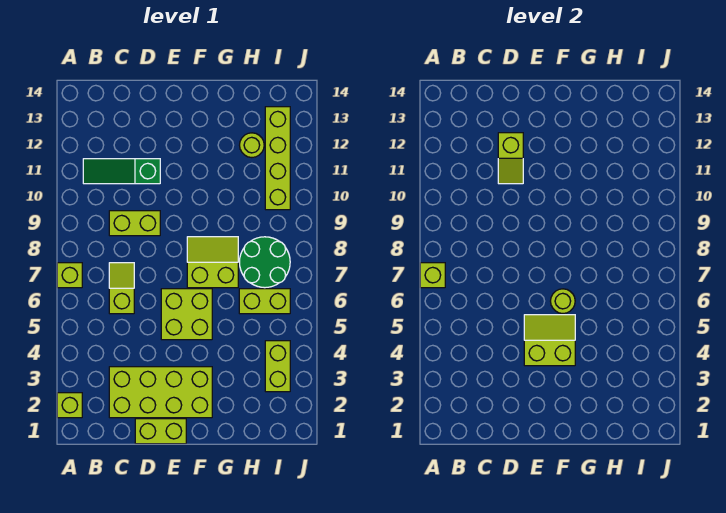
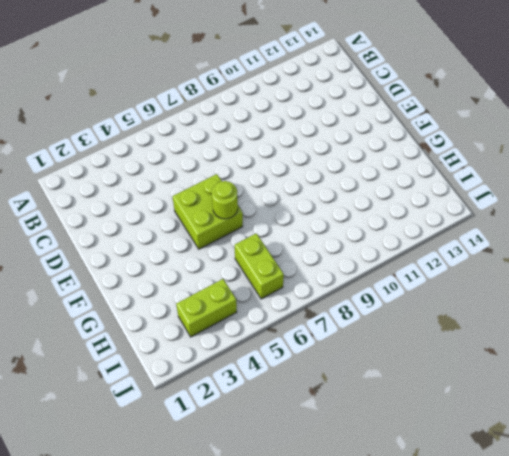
none -> lime brick A2 level 1
none -> lime brick A7 level 1
none -> green slope B11:D11 level 1 top D

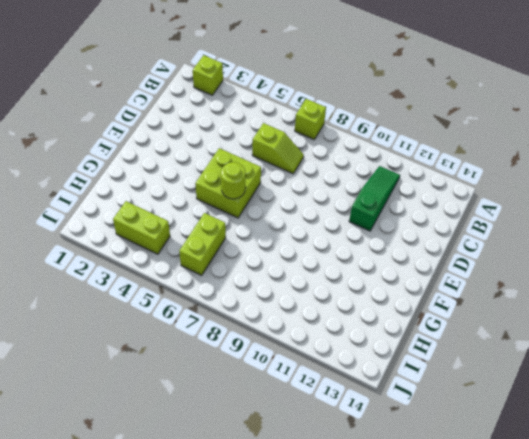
none -> lime brick C2:F3 level 1
none -> lime brick C9:D9 level 1
none -> lime brick D1:E1 level 1

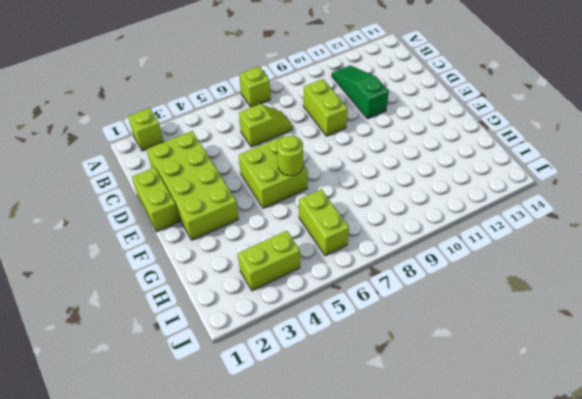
none -> lime slope F7:G8 level 1 top 7
none -> green round brick H7:I8 level 1
none -> lime round brick H12 level 1

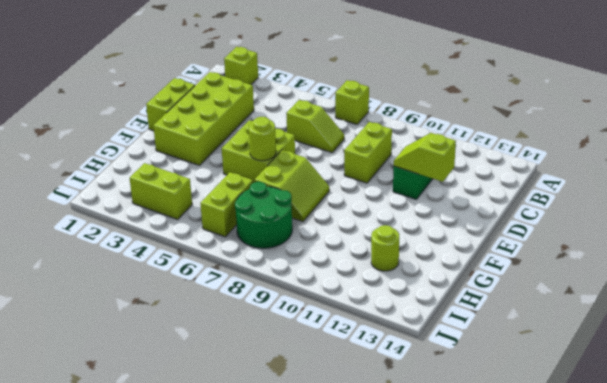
none -> lime brick I10:I13 level 1
none -> lime brick A7 level 2
none -> lime slope E4:F5 level 2 top 4

